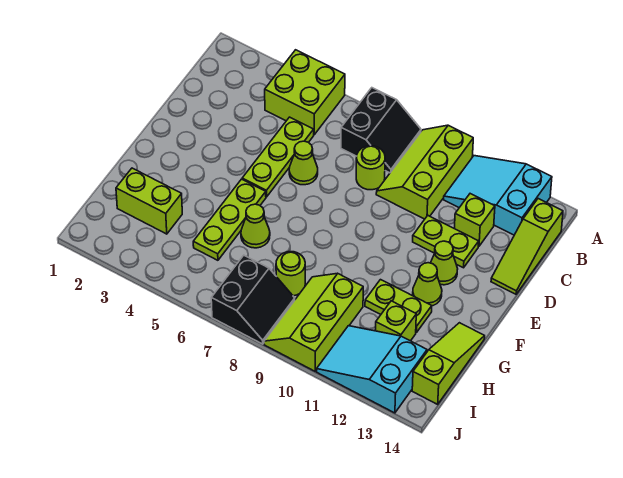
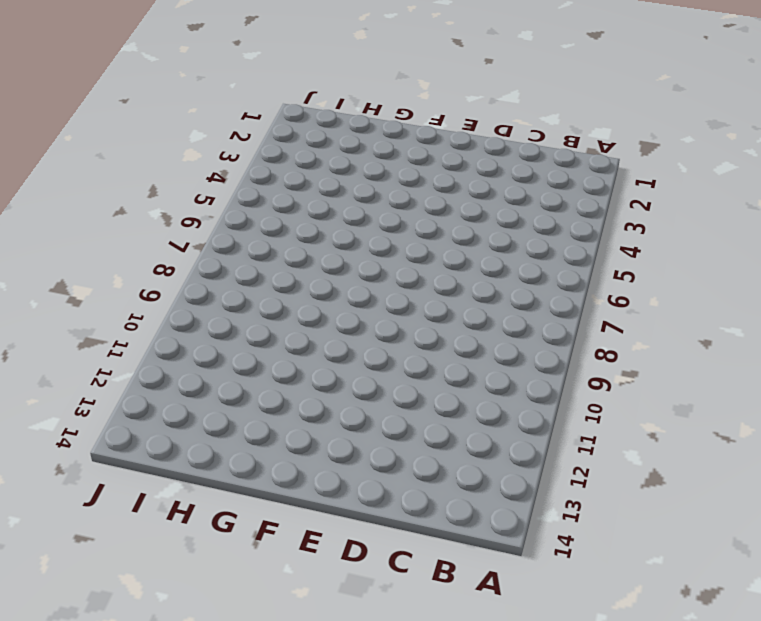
none -> lime brick A4:B5 level 1
none -> black slope A7:B8 level 1 top 7
none -> lime slope A9:C10 level 1 top 10

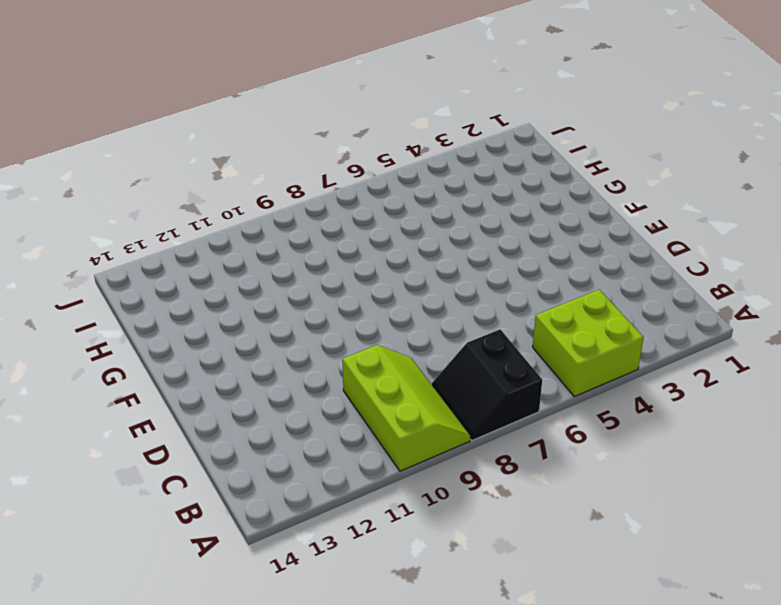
none -> cyan slope A11:B13 level 1 top 13
none -> lime slope B14:D14 level 1 top B
none -> lime plate C5:E5 level 1

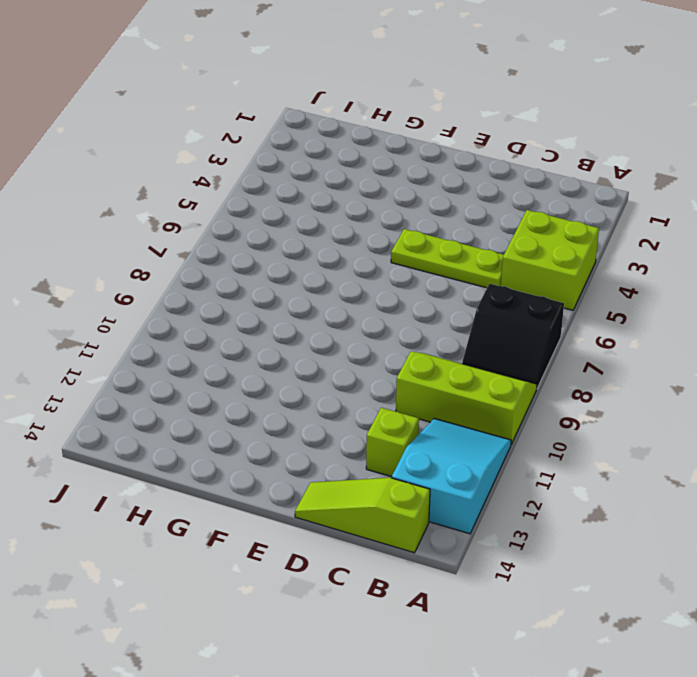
none -> lime round brick C8 level 1
none -> lime cone D6 level 1
none -> lime plate D11:D12 level 1

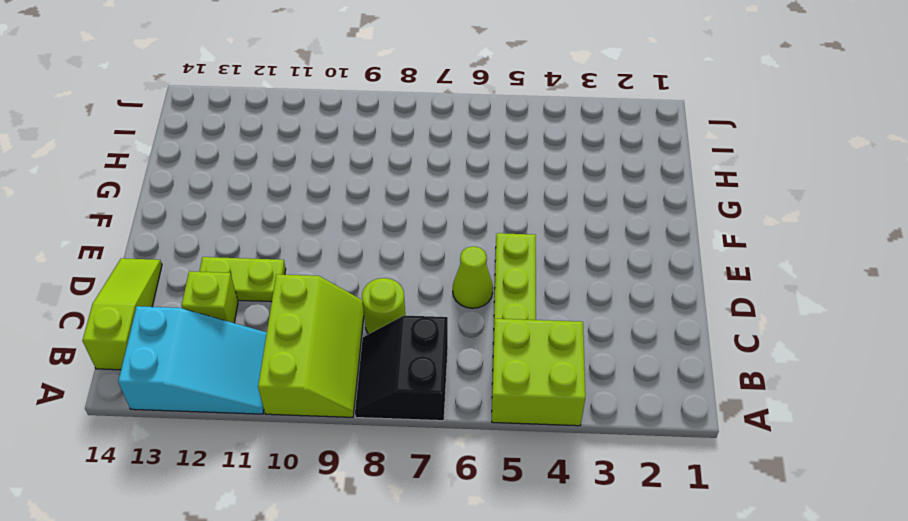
none -> lime cone E12 level 1
none -> lime plate F5:H5 level 1
none -> lime cone F12 level 1

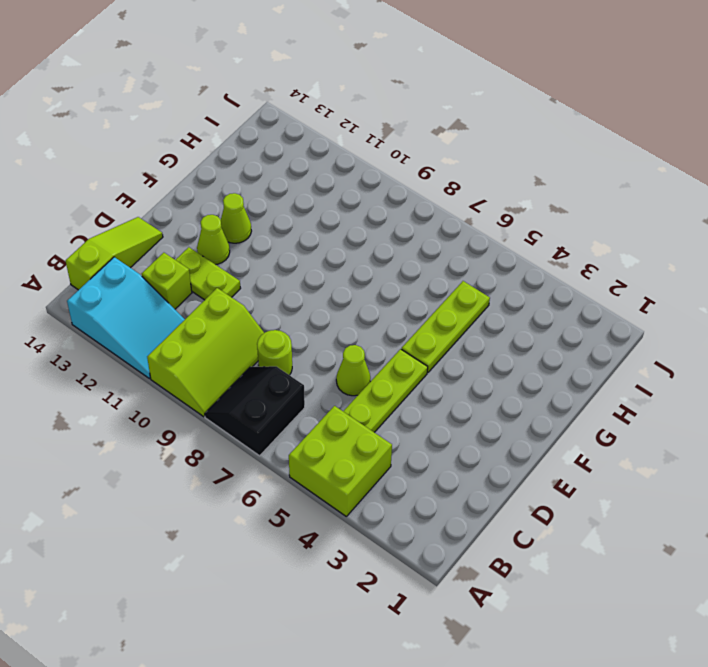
none -> lime cone G6 level 1
none -> lime plate G11:G12 level 1
none -> lime slope G14:I14 level 1 top I

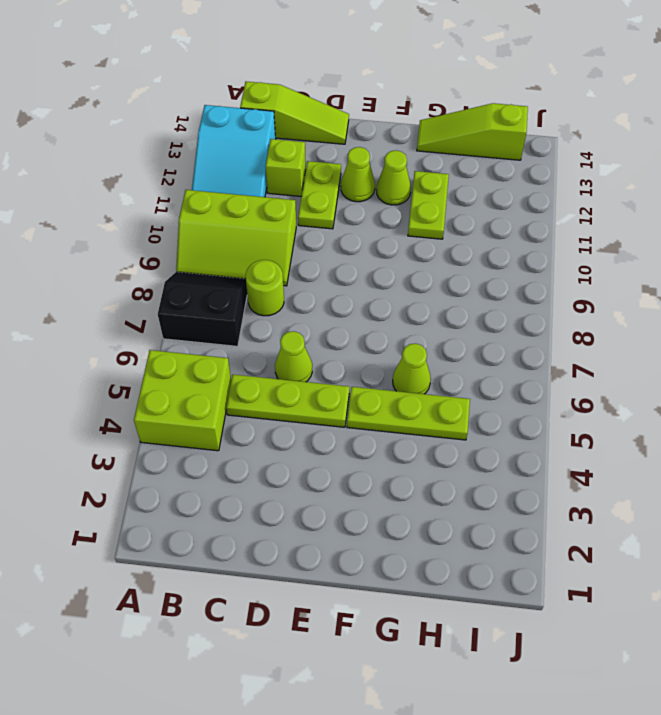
none -> lime brick H2:H3 level 1
none -> lime round brick H8 level 1
none -> lime slope H9:J10 level 1 top 10

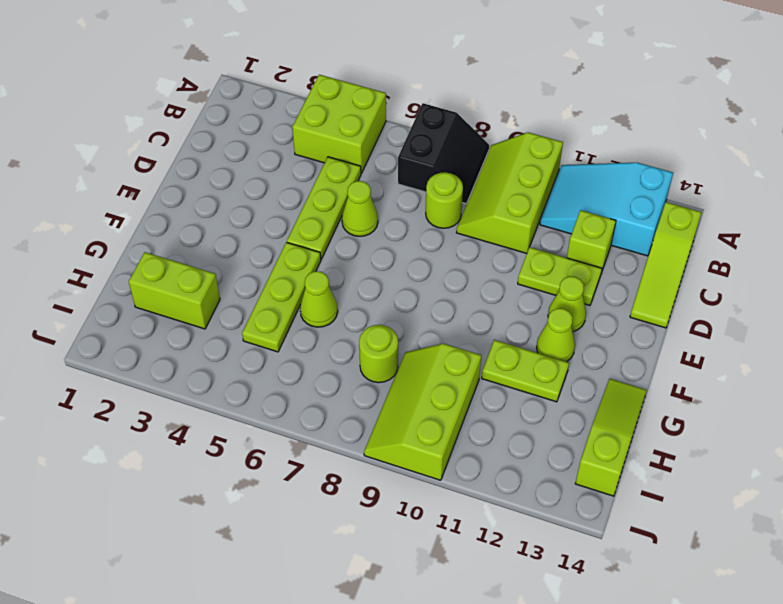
none -> lime brick H12 level 1
none -> black slope I7:J8 level 1 top 7
none -> cyan slope I11:J13 level 1 top 13

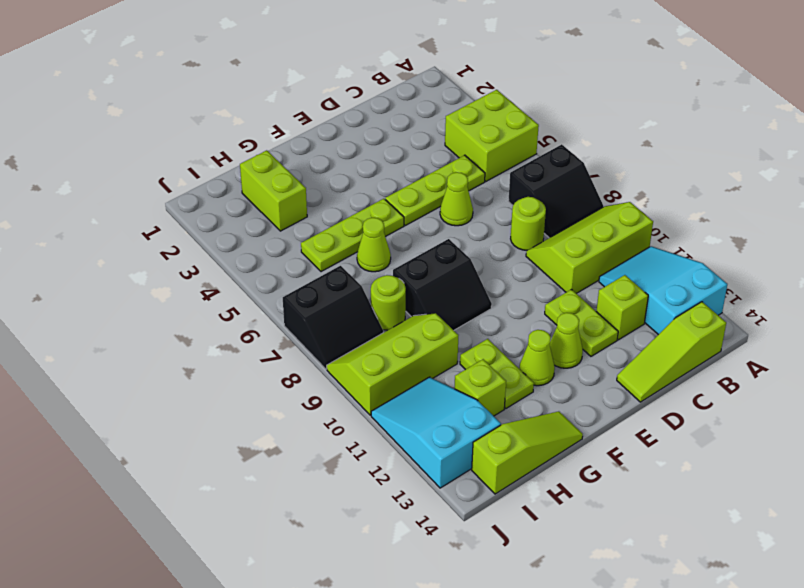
black slope F8:G9 level 1 top 8 -> none

